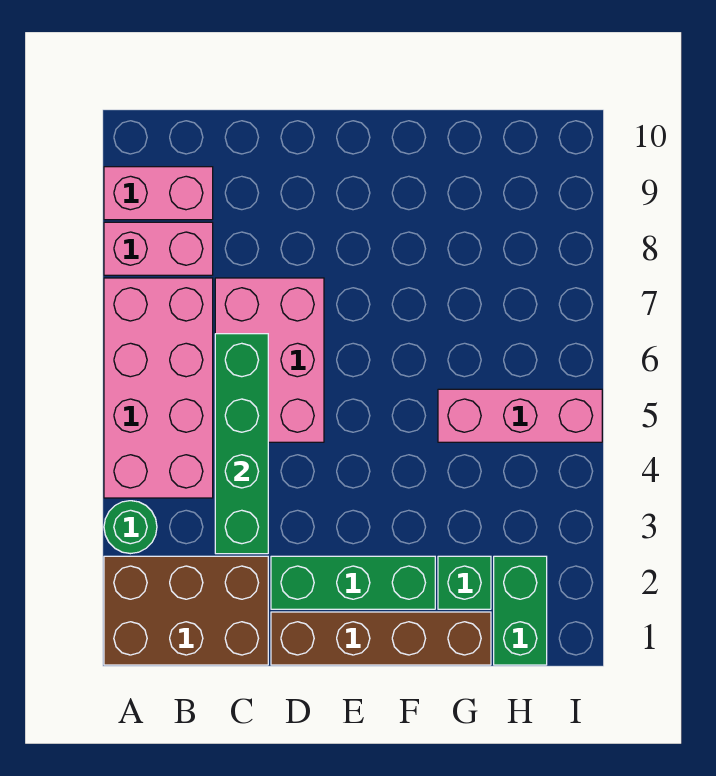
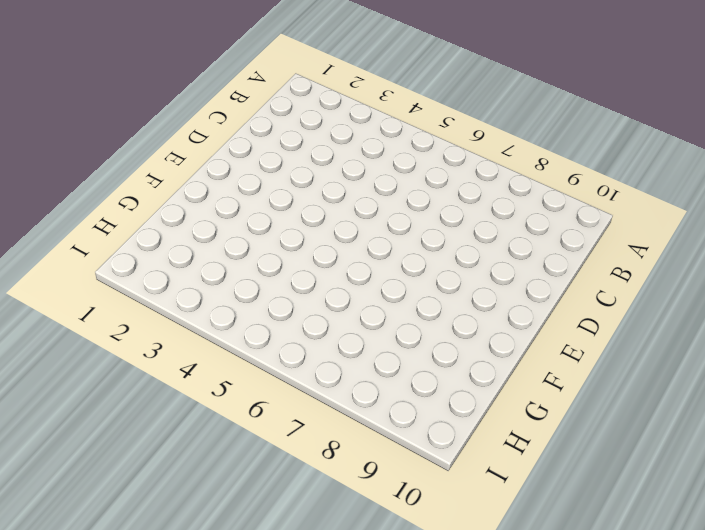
none -> brown brick A1:C2 level 1
none -> green round brick A3 level 1
none -> pink brick A4:B7 level 1

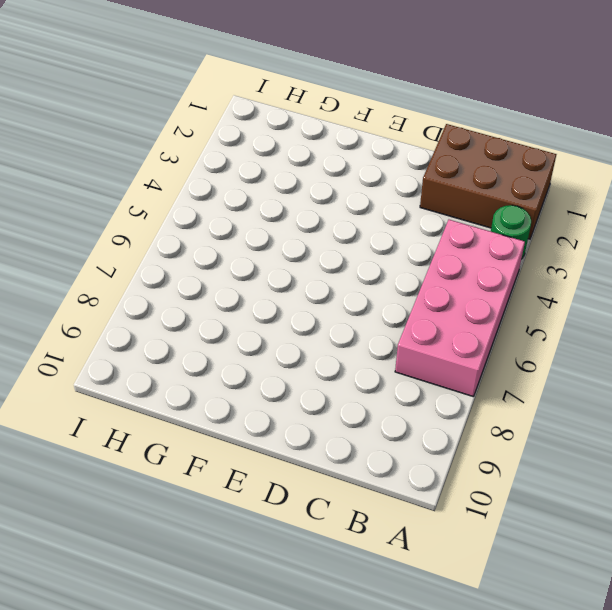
none -> pink brick A8:B8 level 1
none -> pink brick A9:B9 level 1
none -> pink brick C5:D7 level 1

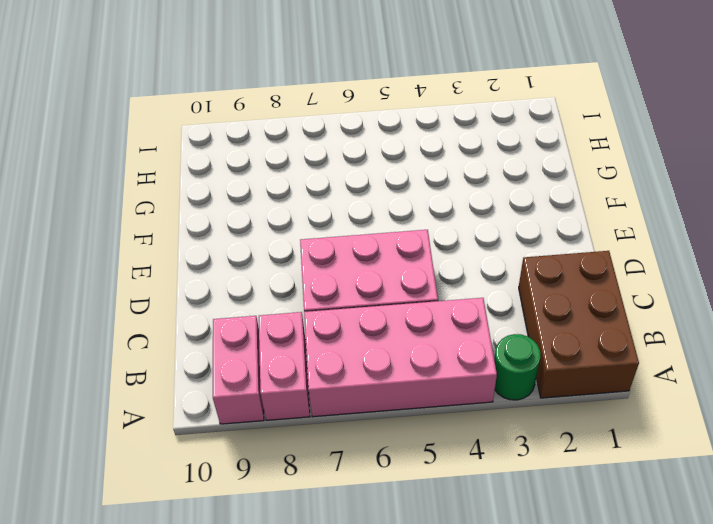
none -> brown brick D1:G1 level 1
none -> green brick D2:F2 level 1
none -> green brick G2 level 1

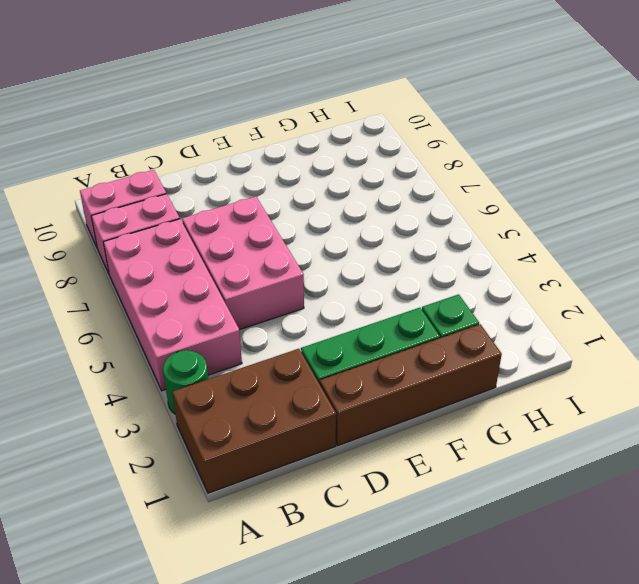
none -> pink brick G5:I5 level 1
none -> green brick H1:H2 level 1
none -> green brick C3:C6 level 2

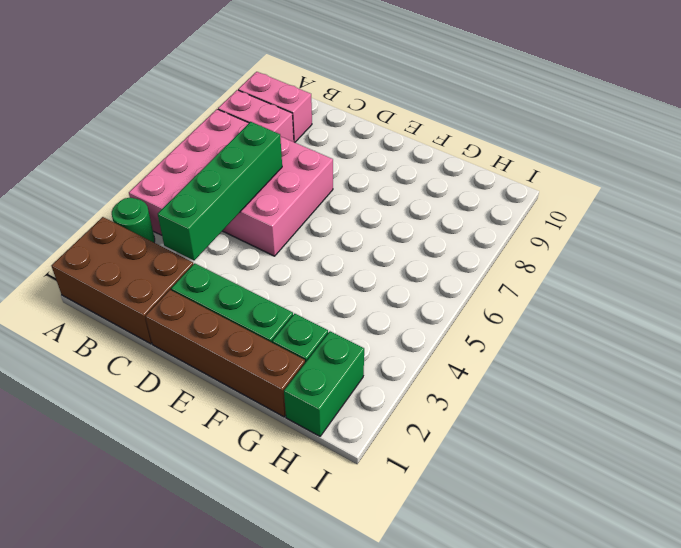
none -> pink brick G5:I5 level 1

